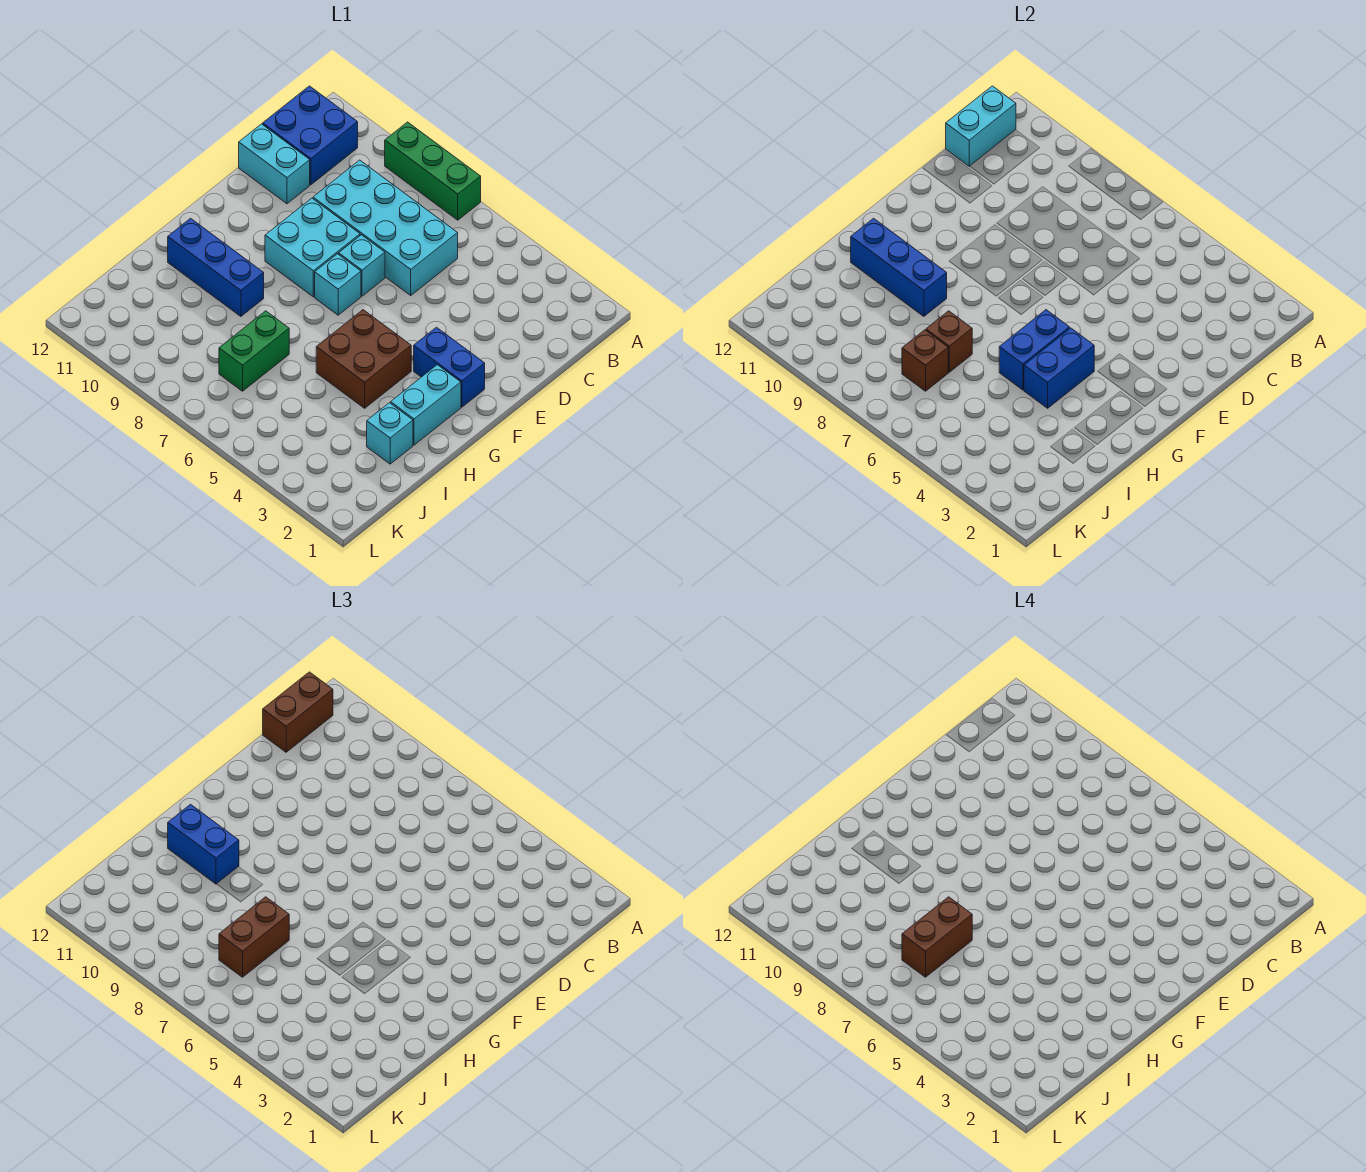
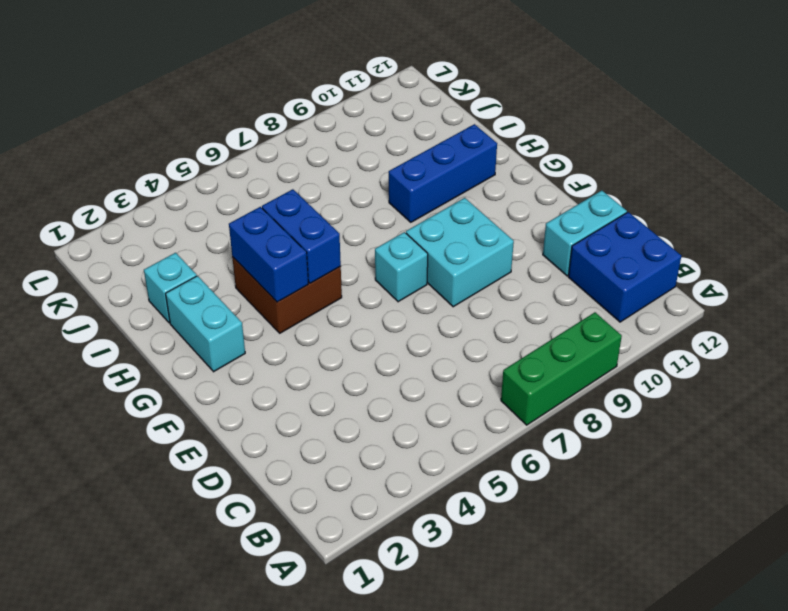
none -> cyan brick C6:D9 level 1
none -> cyan brick E7 level 1
none -> blue brick F2:F3 level 1

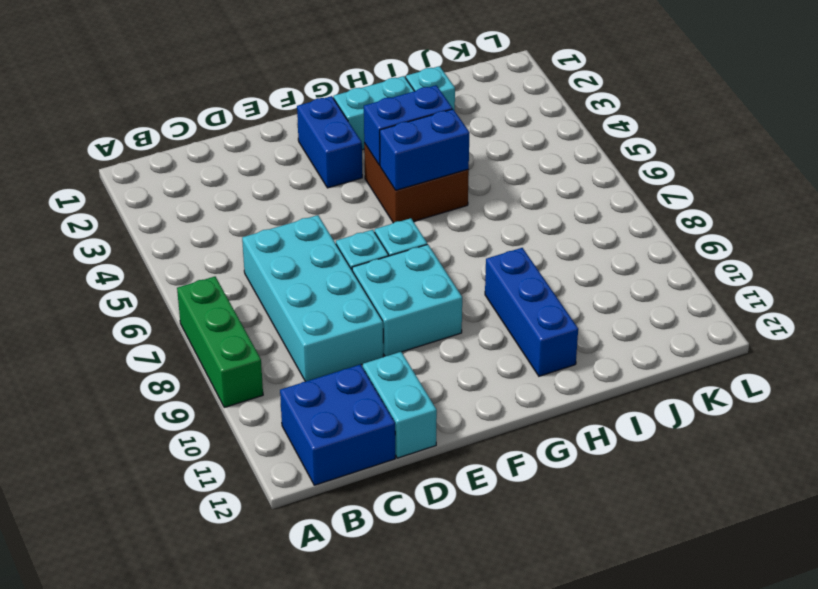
none -> green brick I7:J7 level 1
none -> cyan brick B12:C12 level 2
none -> blue brick H9:H11 level 2

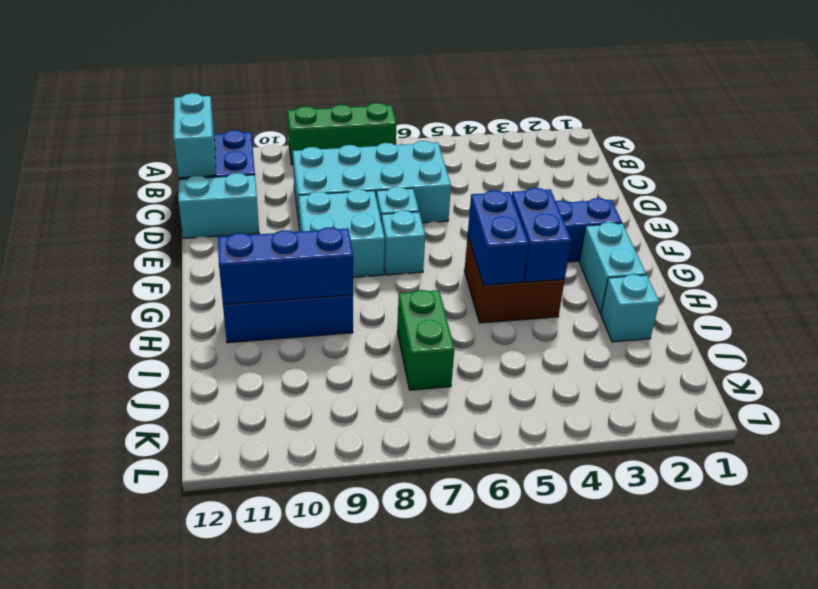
none -> brown brick I7 level 2
none -> brown brick J7 level 2
none -> brown brick B12:C12 level 3

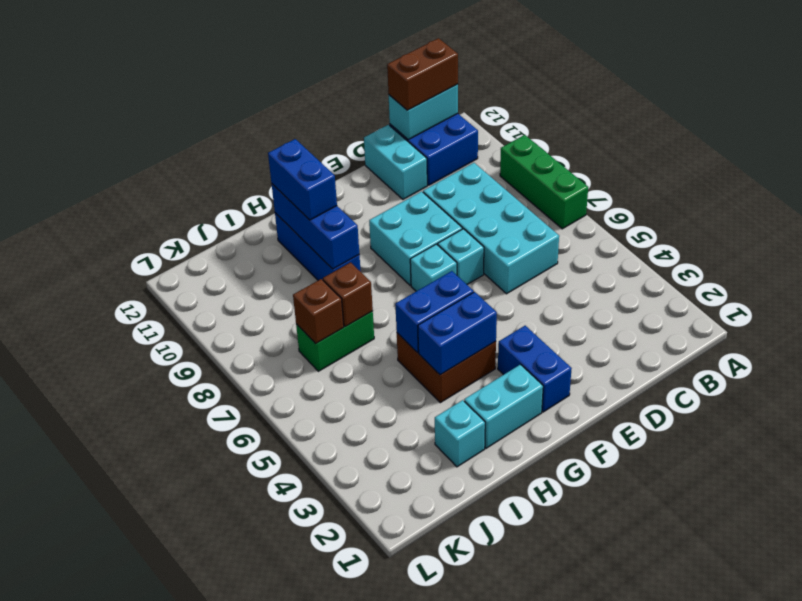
none -> brown brick I7:J7 level 3
none -> brown brick I7:J7 level 4

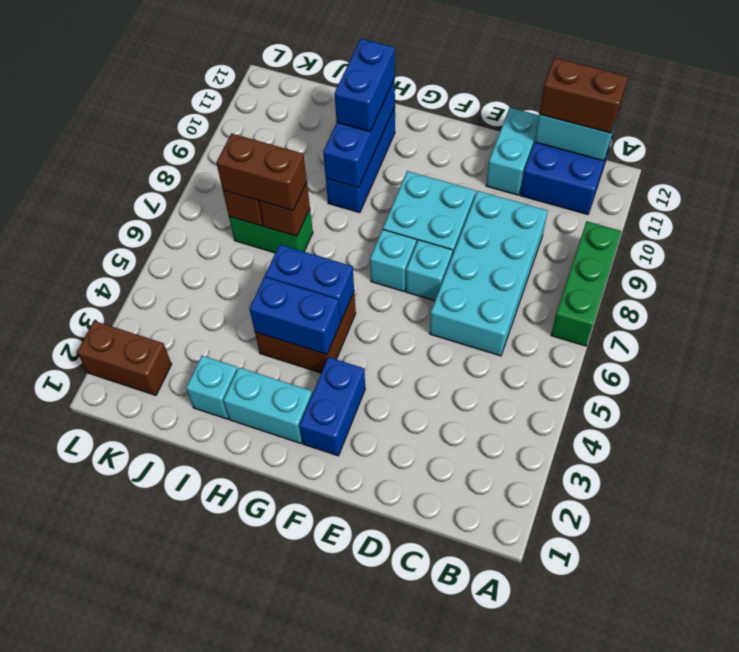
brown brick K2:L2 level 1 -> brown brick I7:J7 level 4

